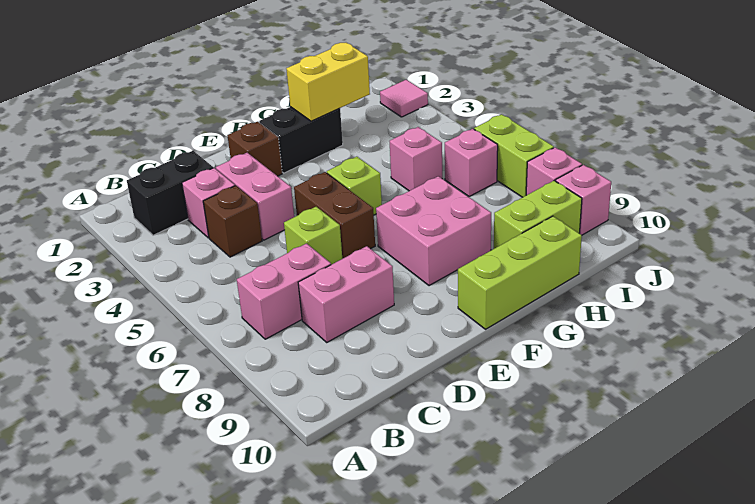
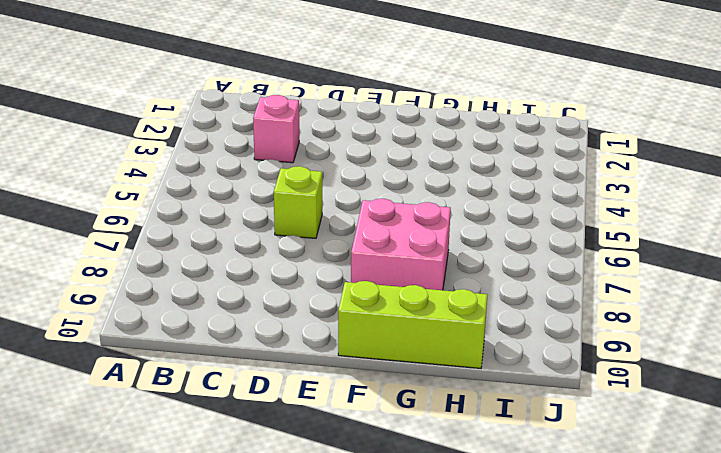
none -> black brick B2:C2 level 1
none -> pink brick B7:C7 level 1
none -> brown brick C4 level 1

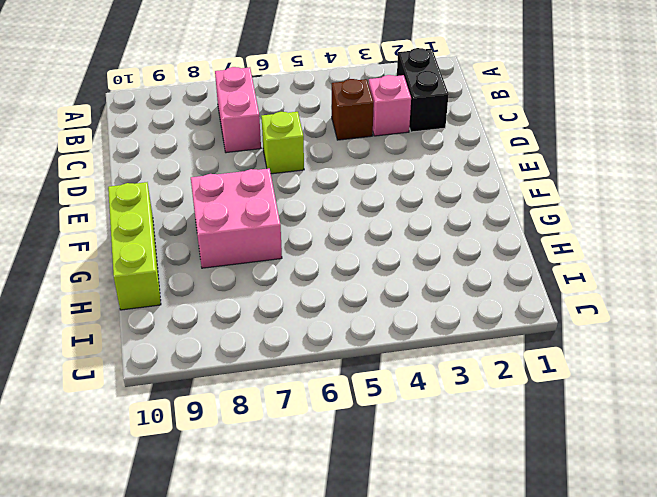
none -> pink brick C8:D8 level 1
none -> pink brick D3:D4 level 1
none -> brown brick E2 level 1

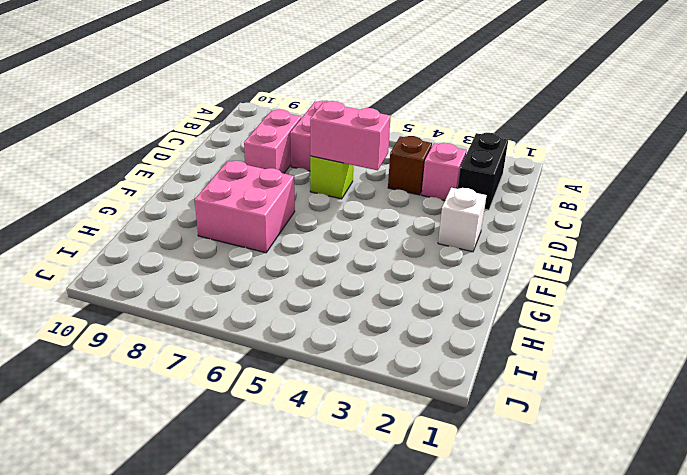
pink brick D5:D6 level 2 -> pink brick D3:D4 level 1
white brick E2 level 1 -> brown brick E2 level 1
none -> brown brick E5:E6 level 1
none -> black brick F2:G2 level 1
none -> lime brick F5 level 1

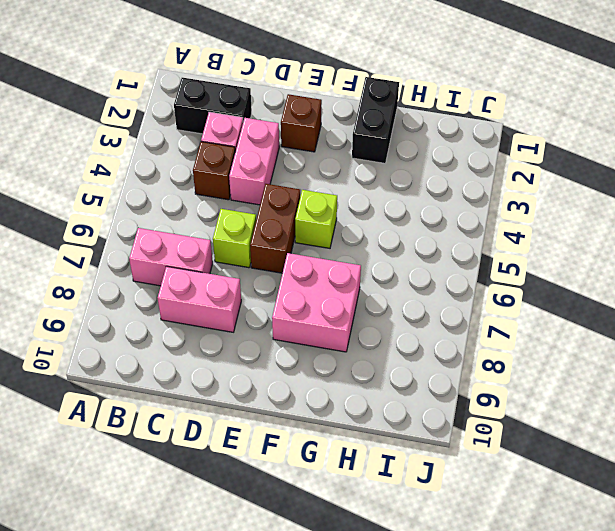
black brick G1:G2 level 1 -> black brick F2:G2 level 1
none -> lime brick F10:H10 level 1
none -> pink brick H5 level 1
none -> lime brick H9:I9 level 1

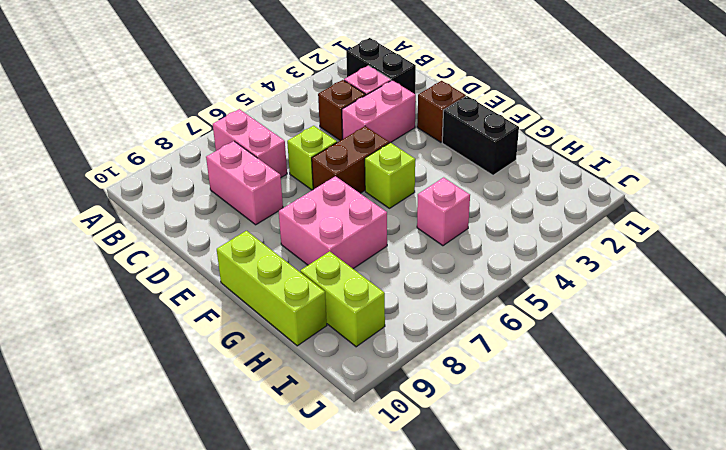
none -> pink brick I6 level 1
none -> pink tile J2 level 1
none -> lime brick J6:J7 level 1

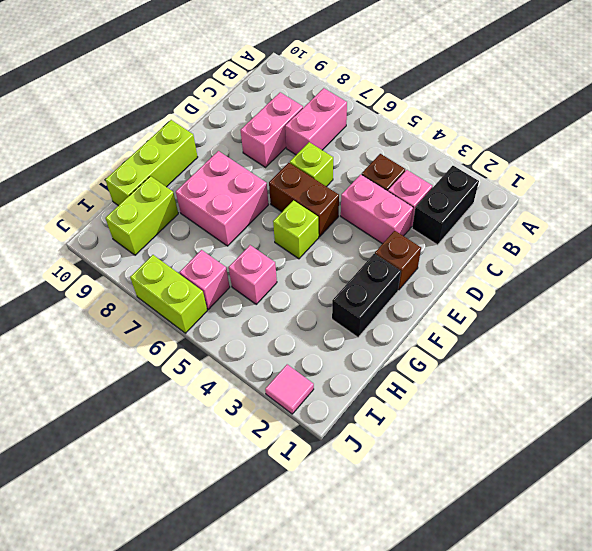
none -> pink brick J8 level 1
none -> pink brick J9 level 1
none -> yellow brick G2:H2 level 2

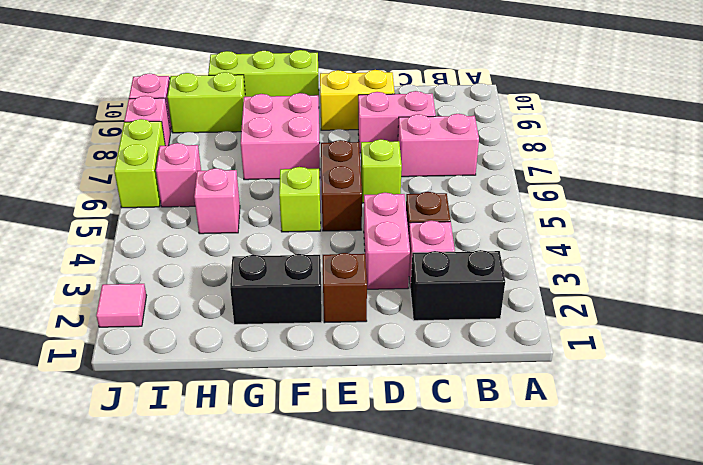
yellow brick D9:E9 level 1 -> yellow brick G2:H2 level 2

